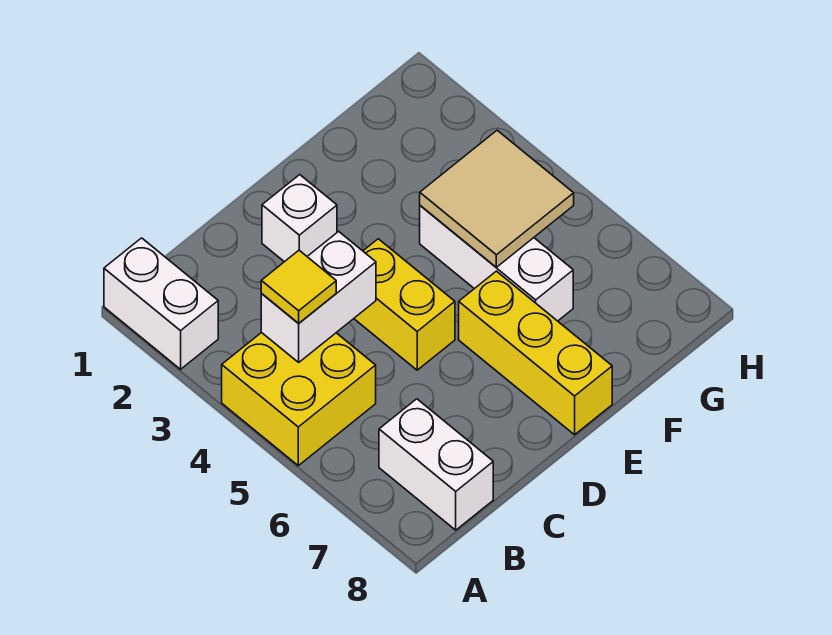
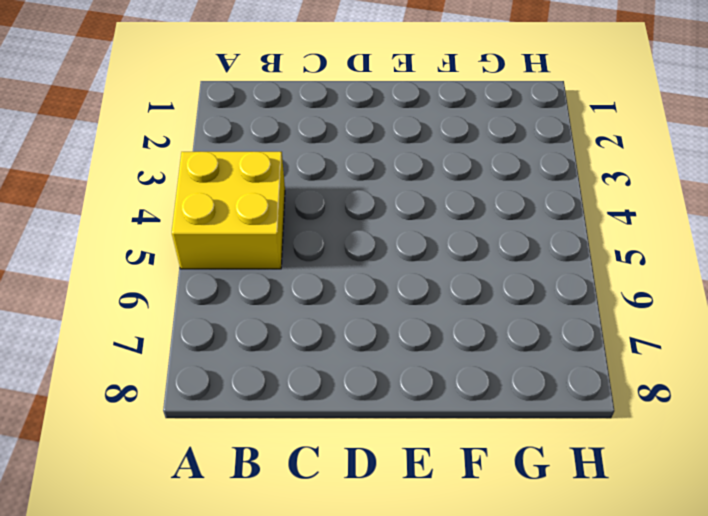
none -> white brick A1:A2 level 1
none -> white brick B7:B8 level 1

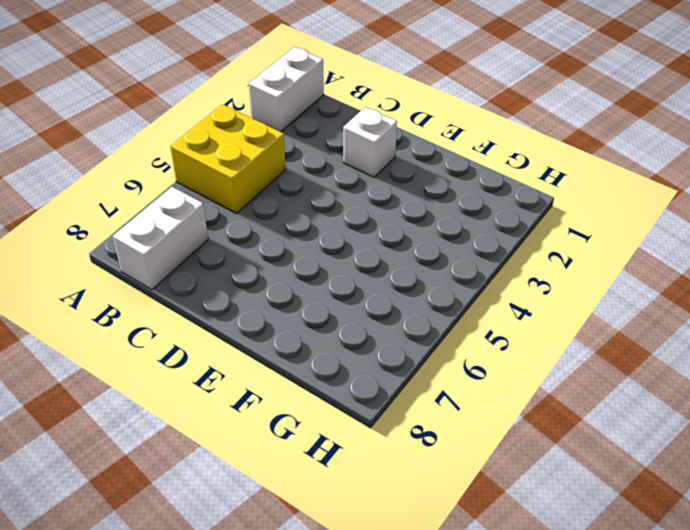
none -> yellow brick D4:D5 level 1
none -> yellow brick E6:E8 level 1

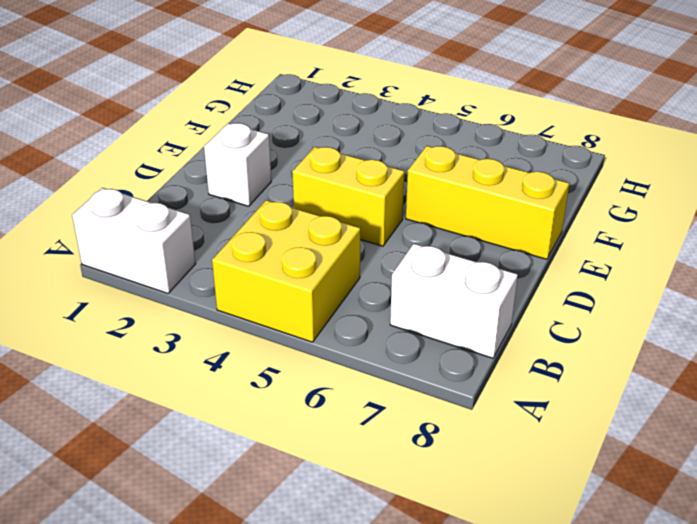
none -> white brick F4:F6 level 1
none -> white brick B4:C4 level 2

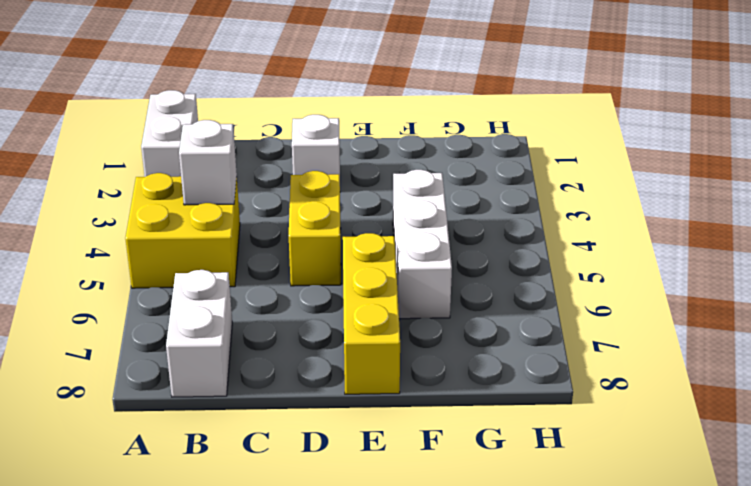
white brick B4 level 2 -> white brick B4:C4 level 2
none -> tan tile F4:G5 level 2
none -> yellow tile B4 level 3

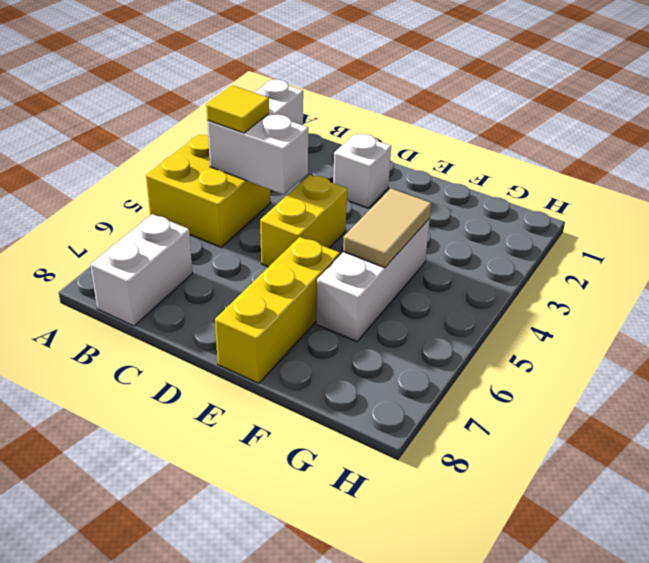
tan tile F4:F5 level 2 -> tan tile F4:G5 level 2

